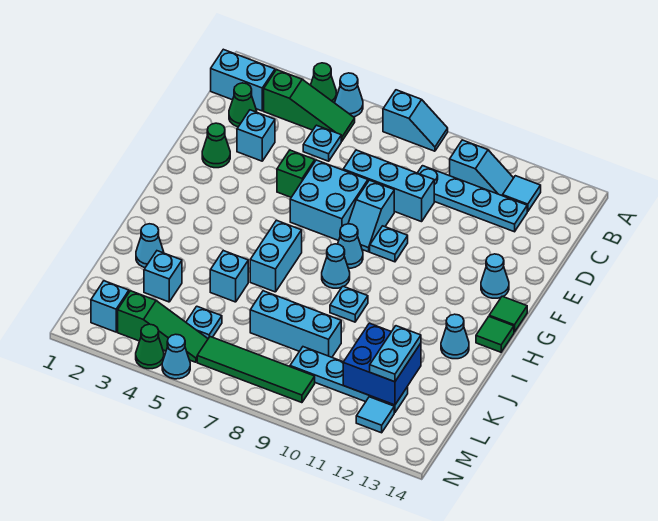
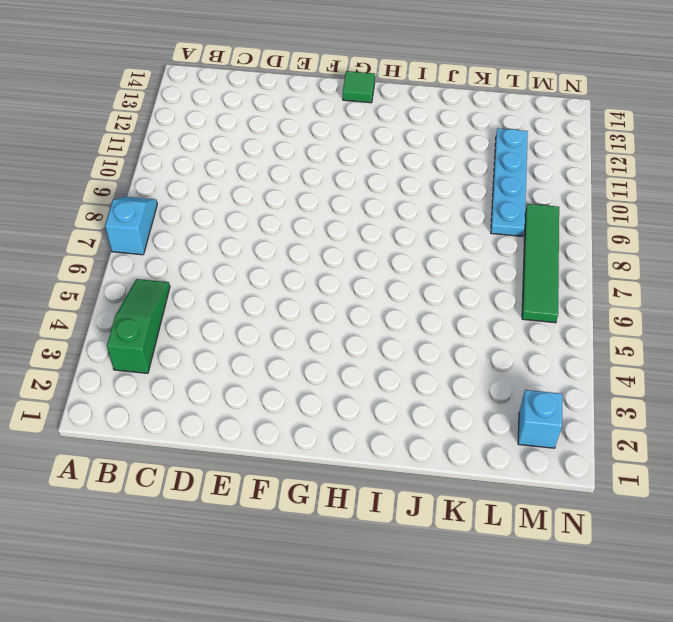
none -> green cone A4 level 1
none -> cyan cone A5 level 1
none -> cyan brick B1:B2 level 1
none -> cyan slope B10:B11 level 1 top 10

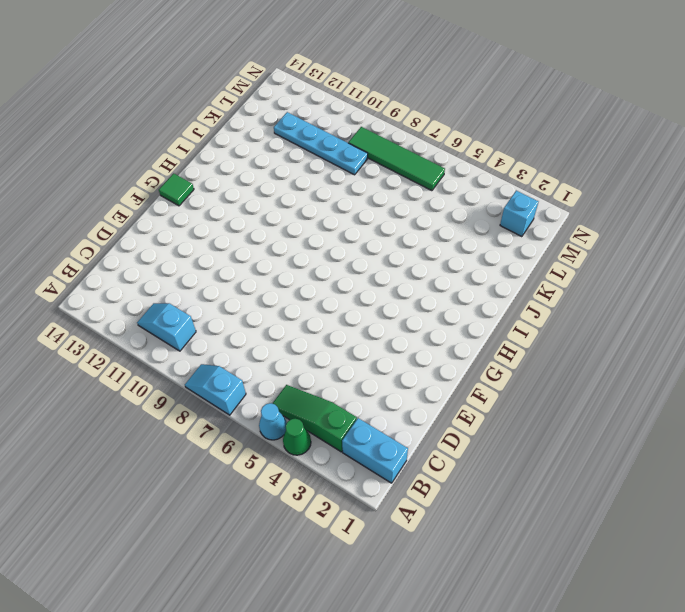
none -> cyan tile B12 level 1
none -> green cone C2 level 1
none -> cyan plate C5 level 1
none -> cyan plate C9:C12 level 1

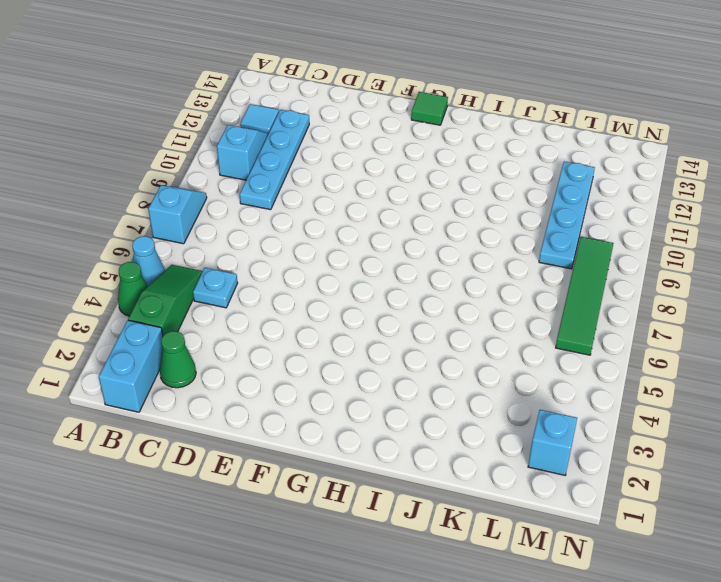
none -> cyan brick D3 level 1
none -> cyan brick D7:D9 level 1
none -> green cone E2 level 1
none -> green brick E5 level 1

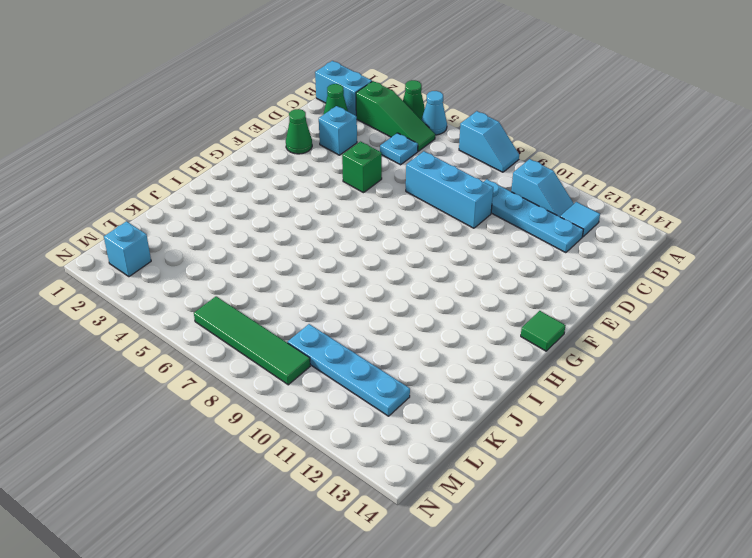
none -> cyan brick E6:F7 level 1
none -> cyan slope E8:F8 level 1 top E
none -> cyan plate F9 level 1
none -> cyan cone F13 level 1

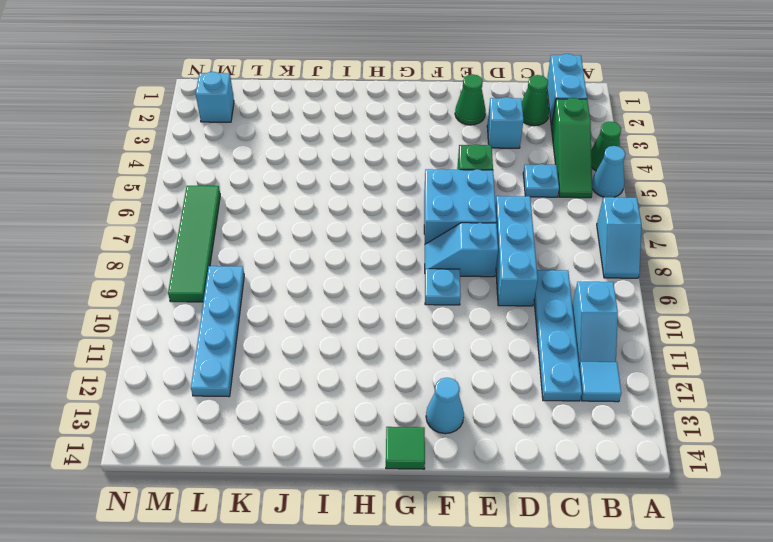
none -> cyan cone G8 level 1
none -> cyan brick H6:I6 level 1
none -> cyan cone H8 level 1
none -> green tile H14 level 1

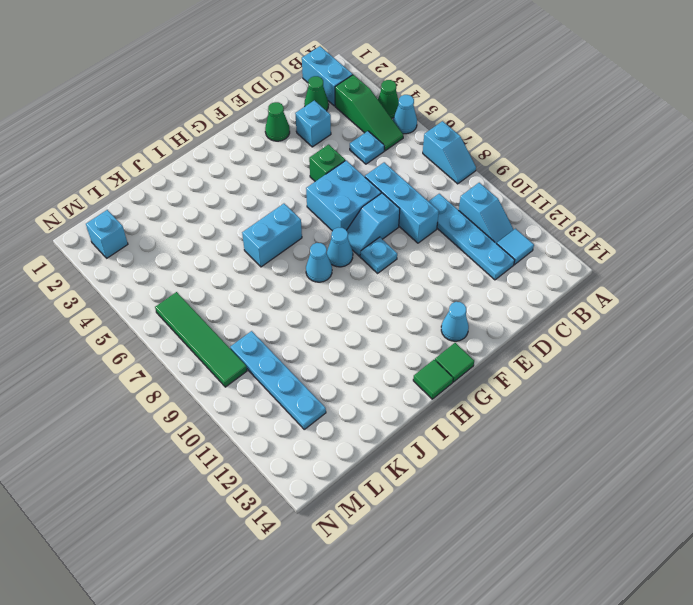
none -> cyan plate I9 level 1
none -> cyan cone I13 level 1
none -> cyan cone J2 level 1
none -> cyan brick J5 level 1

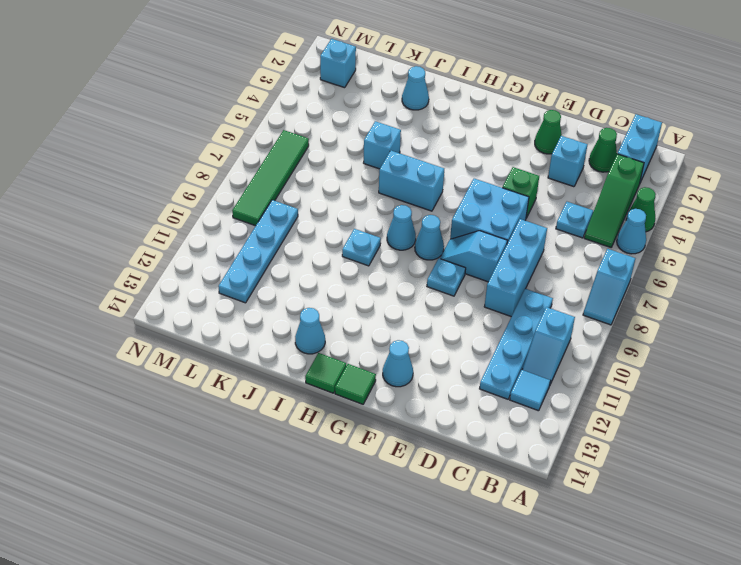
none -> cyan brick K3 level 1
none -> cyan brick K7:K9 level 1
none -> cyan plate L5 level 1
none -> green slope M3:M5 level 1 top 3

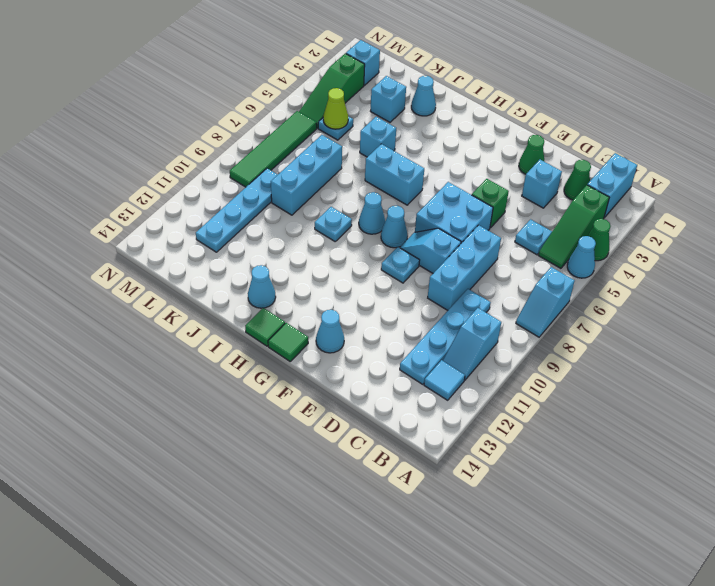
lime cone L5 level 2 -> none
none -> cyan tile M12 level 1
none -> green cone N4 level 1
none -> cyan cone N5 level 1
none -> blue brick K11:L12 level 2

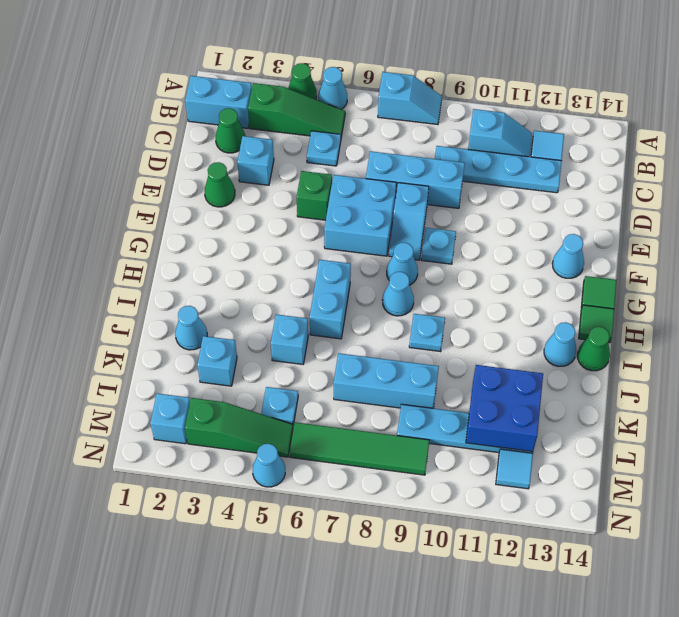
green cone I14 level 1 -> green cone N4 level 1
none -> cyan plate K12:L12 level 3

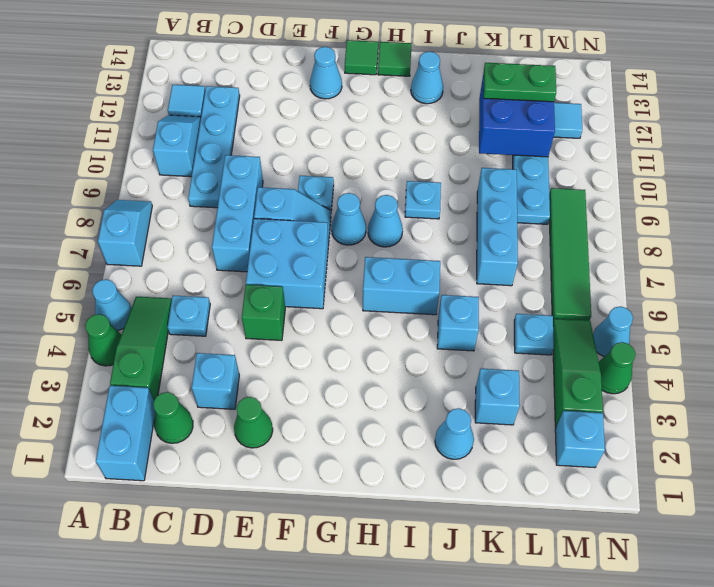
green plate K12:L12 level 3 -> cyan plate K12:L12 level 3

